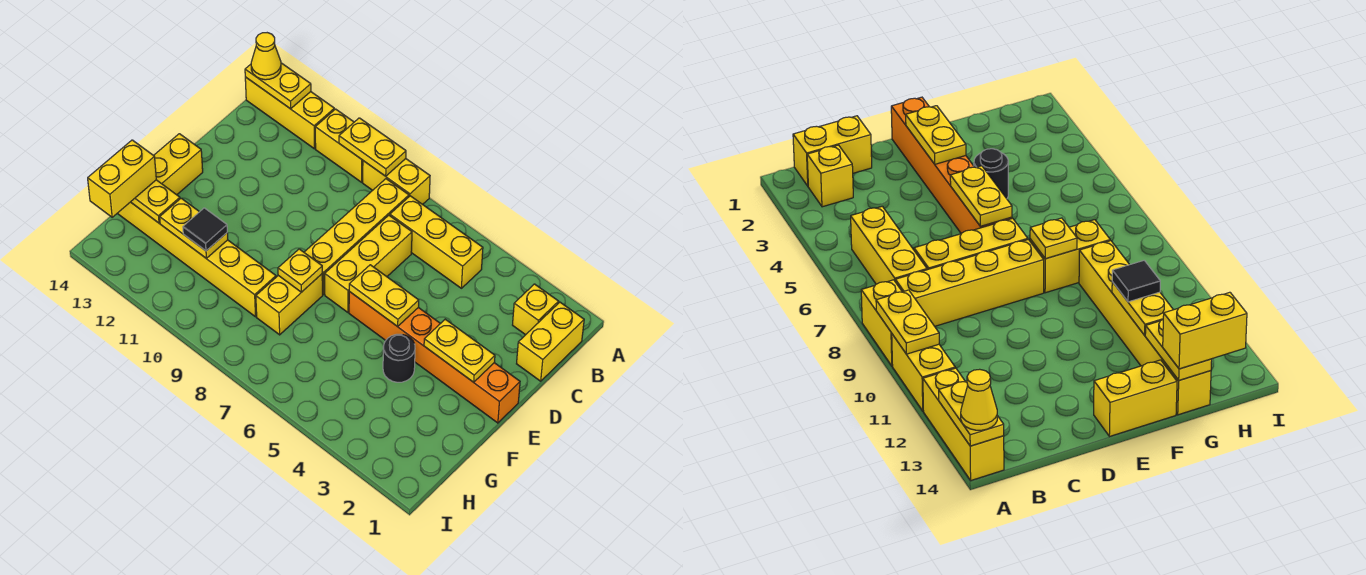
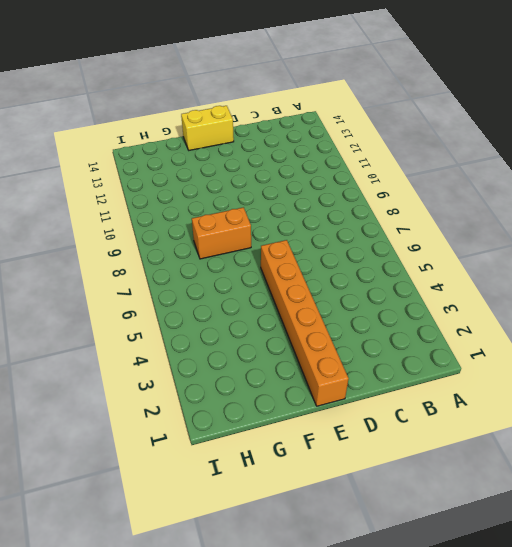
orange brick F8:G8 level 1 -> yellow brick F8:G8 level 1
none -> yellow brick A8:A9 level 1
none -> yellow brick A10:A11 level 1
none -> yellow brick A12:A14 level 1

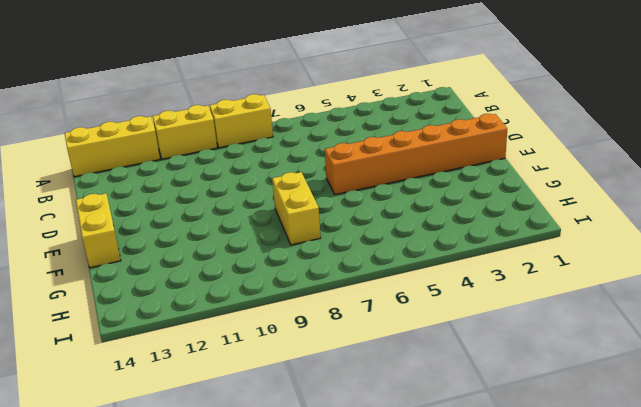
none -> yellow brick B1:C1 level 1
none -> yellow brick B2 level 1
none -> yellow brick B5:B7 level 1

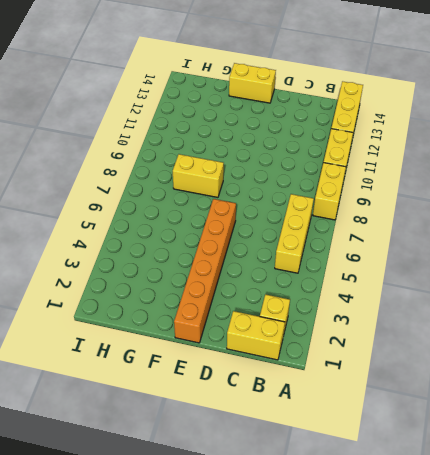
none -> yellow brick B8:E8 level 1
none -> yellow brick C7:E7 level 1
none -> black round brick F4 level 1

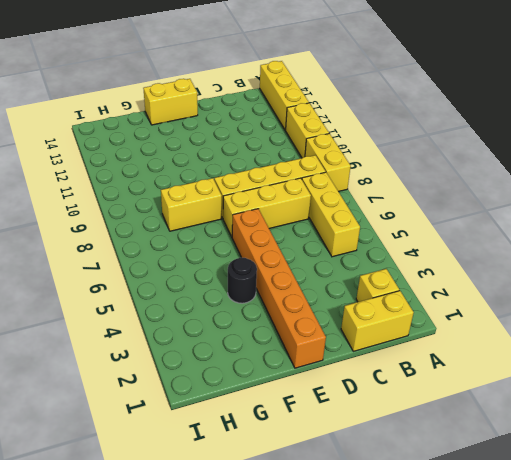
none -> yellow brick G9:G14 level 1
none -> yellow plate A9:A10 level 2
none -> yellow plate A13:A14 level 2

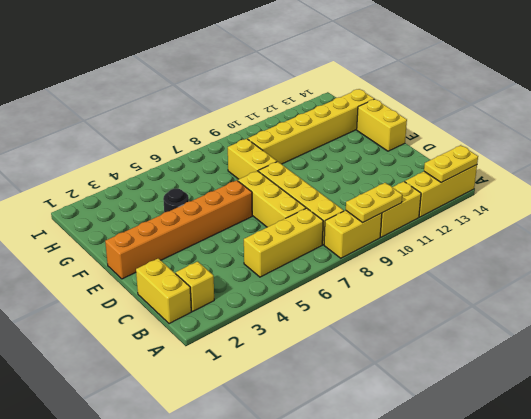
none -> yellow plate E2:E3 level 2
none -> yellow plate E5:E6 level 2
none -> yellow plate F8 level 2

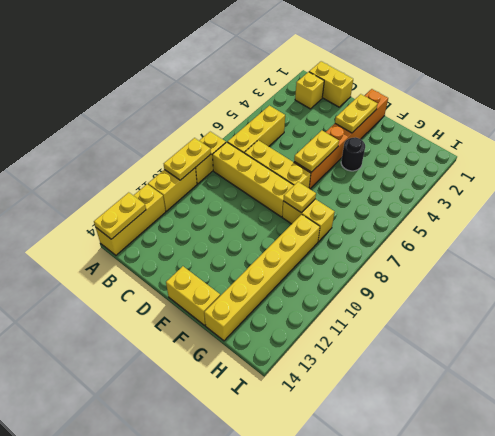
none -> yellow plate G11:G12 level 2
none -> yellow plate G13:G14 level 2
none -> yellow cone A14 level 3

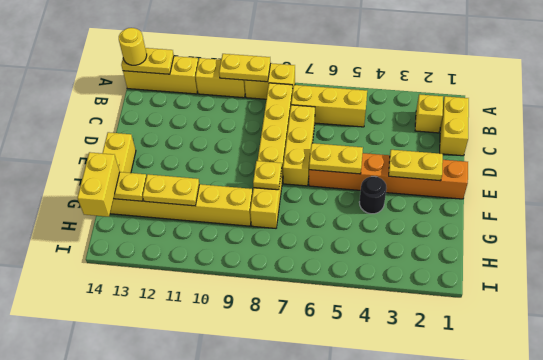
yellow round brick A14 level 3 -> yellow cone A14 level 3
none -> black tile G11 level 3

